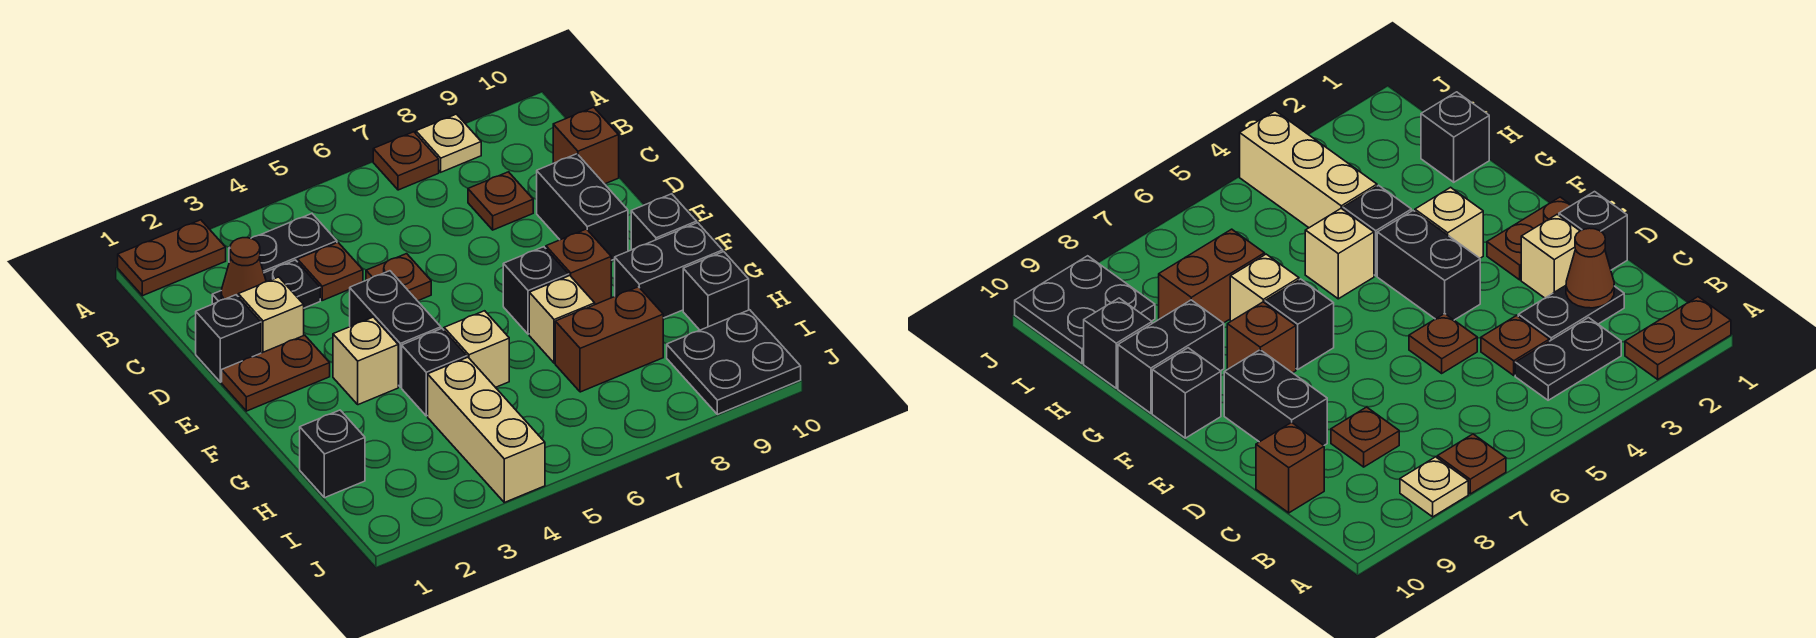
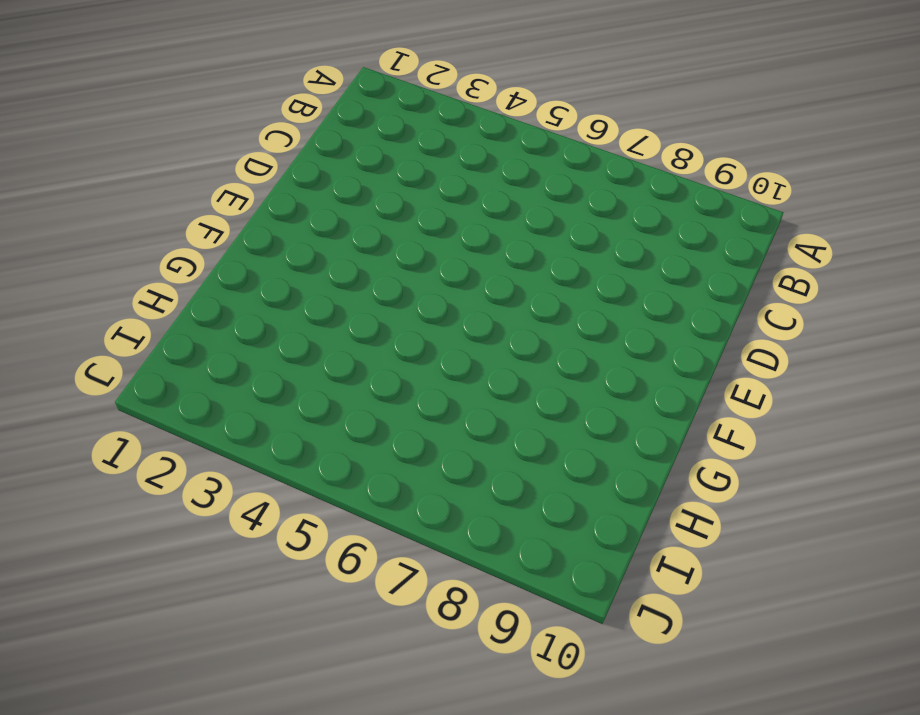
none -> brown plate A1:A2 level 1
none -> brown plate A7 level 1
none -> tan plate A8 level 1

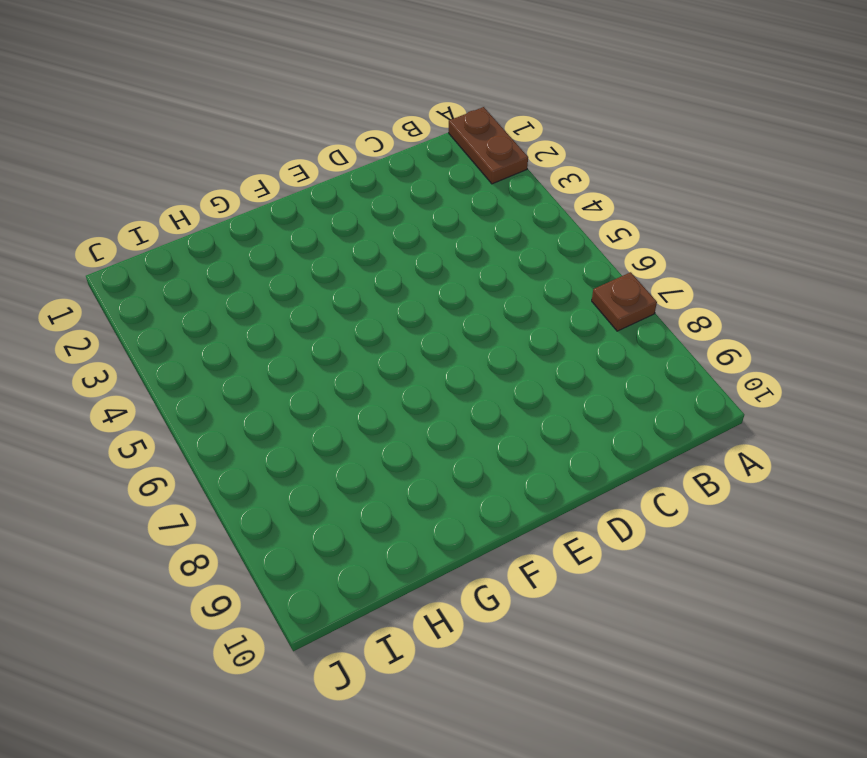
none -> tan plate A8 level 1
none -> black plate B3:B4 level 1
none -> black plate C2:C3 level 1

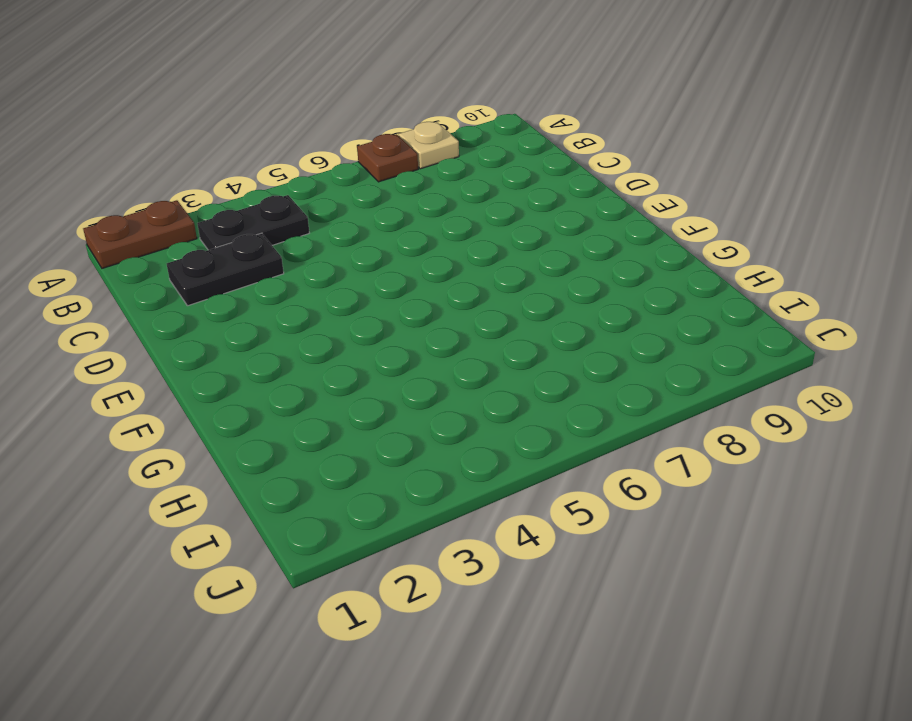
none -> brown plate C4 level 1
none -> brown plate C8 level 1
none -> brown brick C10 level 1

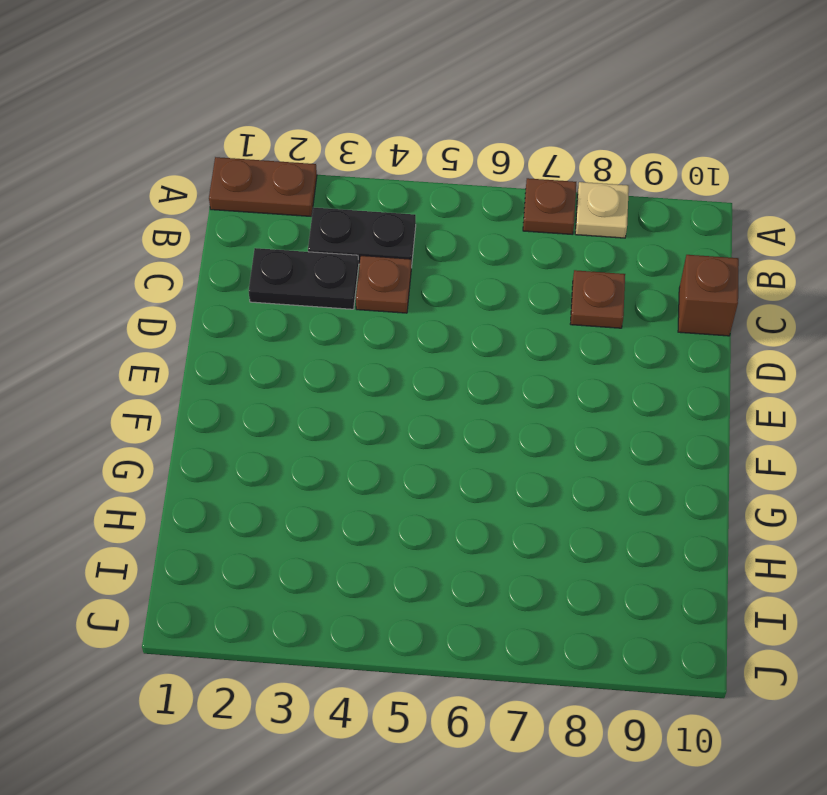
none -> black brick D1 level 1
none -> tan brick D2 level 1
none -> brown plate D5 level 1

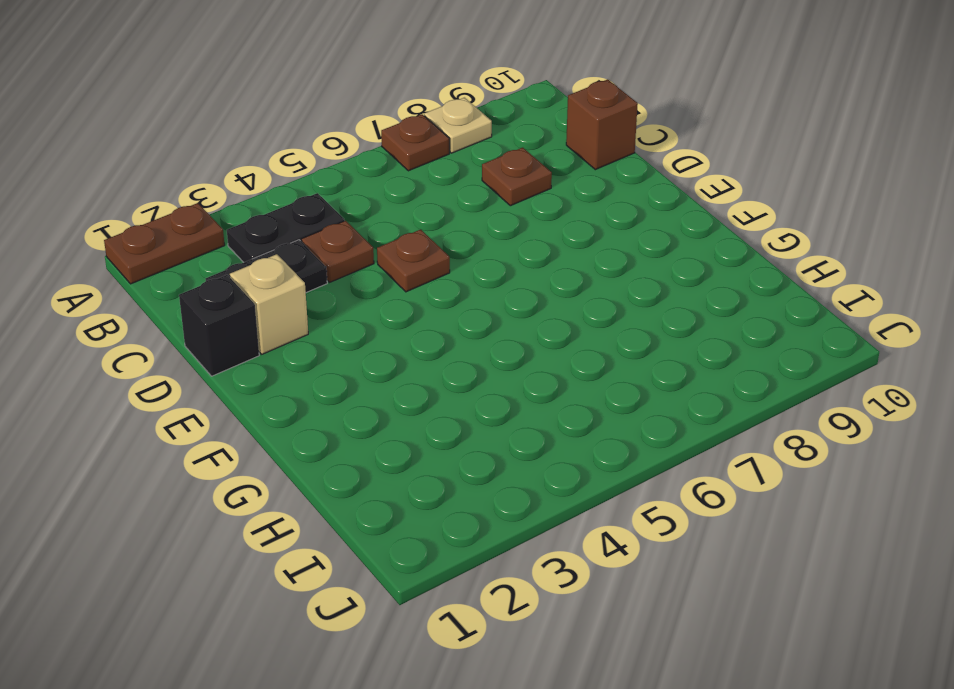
none -> black brick D9:E9 level 1
none -> brown plate E1:E2 level 1
none -> black brick E4:F4 level 1

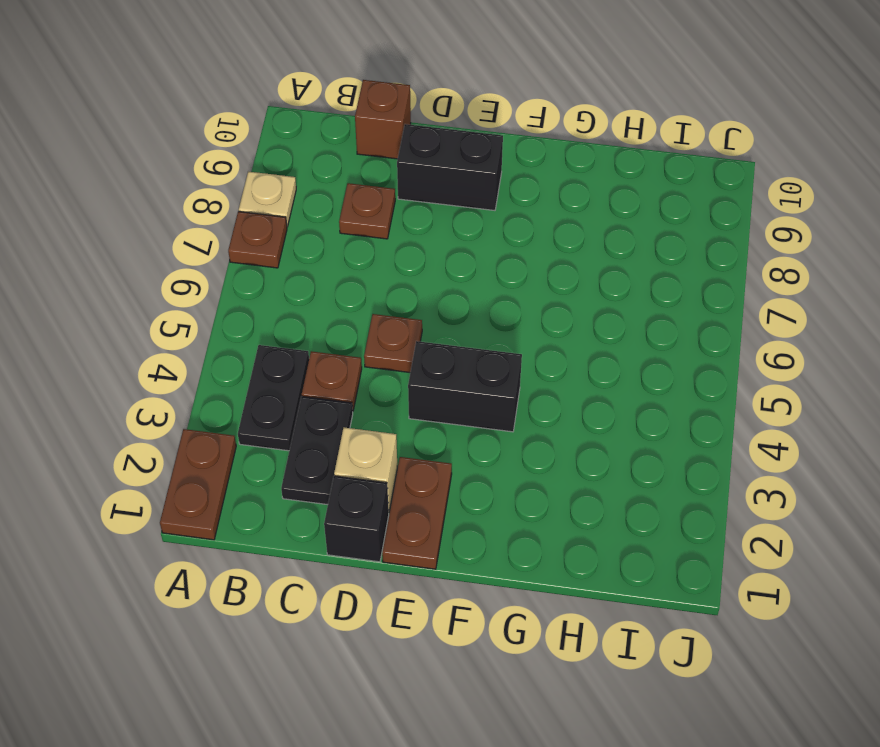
none -> tan brick F3 level 1
none -> black brick F7 level 1
none -> brown brick F8 level 1

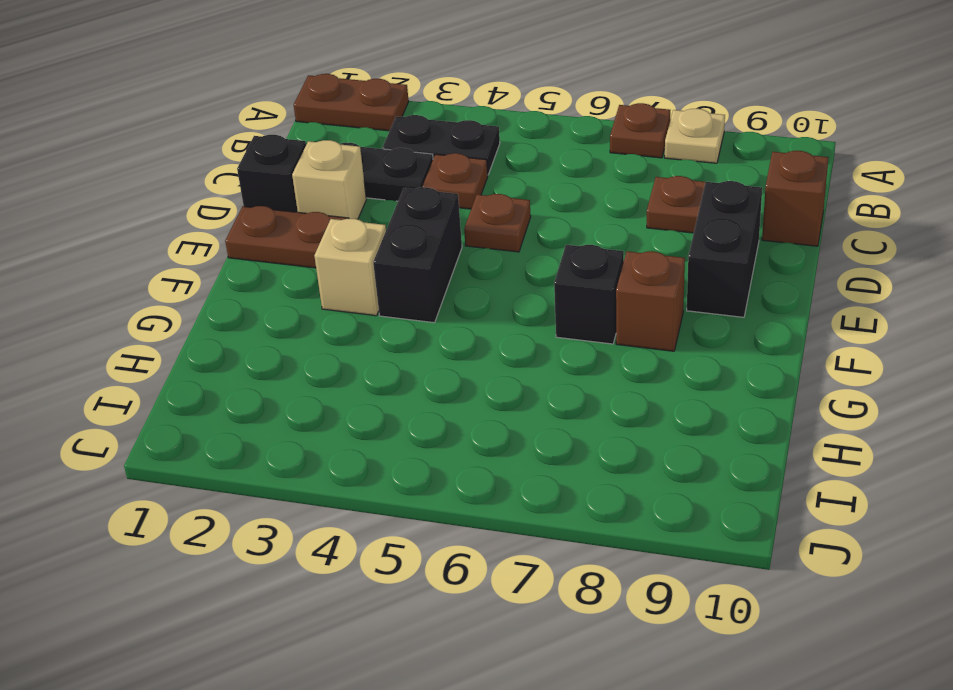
none -> black brick F10 level 1
none -> black brick G4 level 1
none -> tan brick G5 level 1

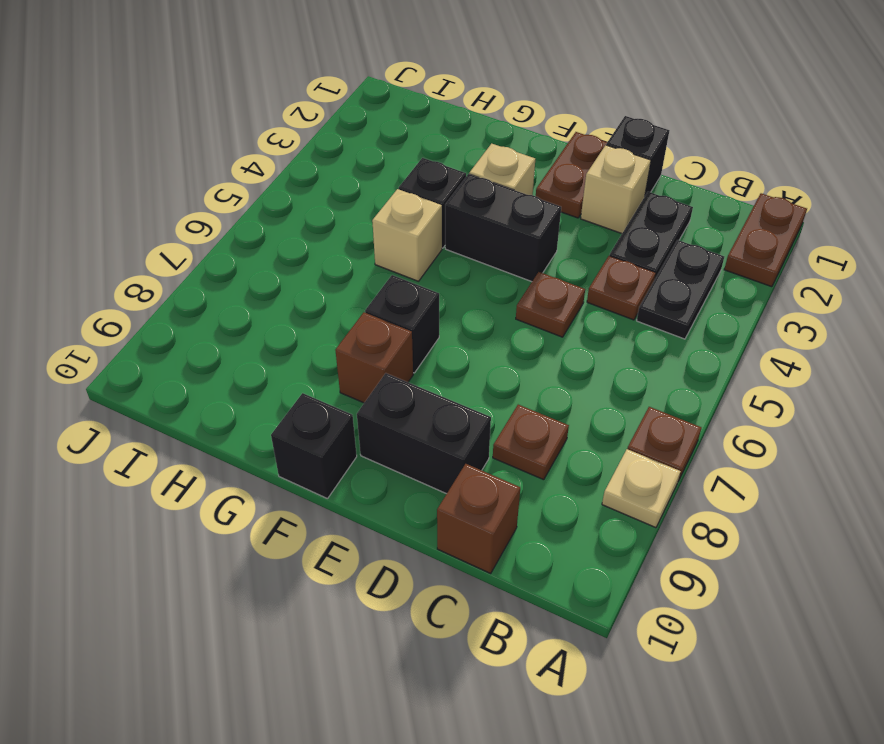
none -> tan brick G7 level 1
none -> black brick G9:G10 level 1
none -> black brick H1 level 1

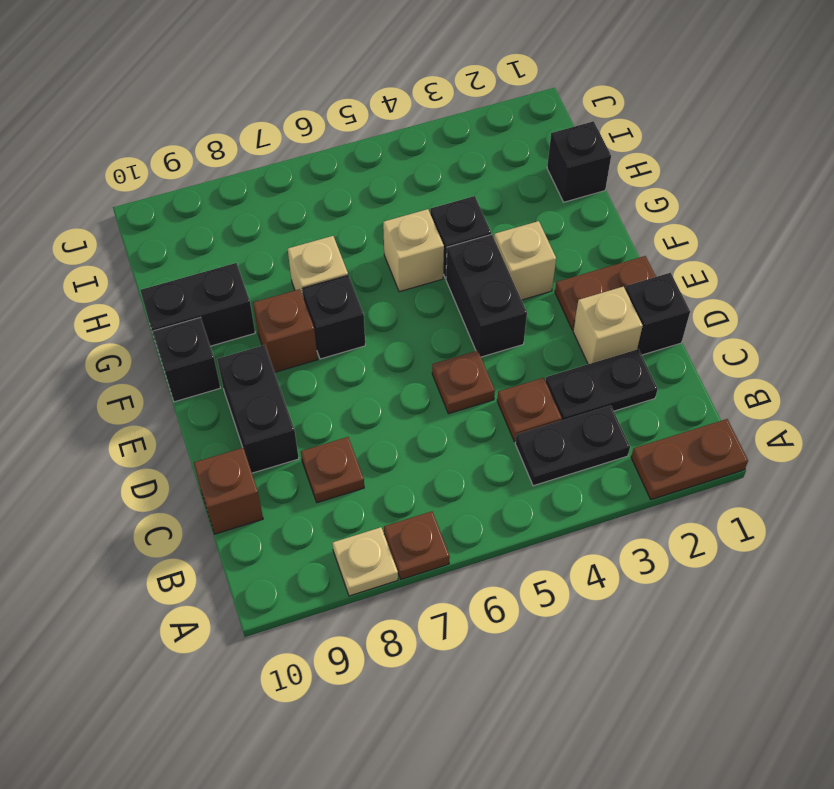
none -> tan brick H4:J4 level 1
none -> brown brick H7:H8 level 1
none -> black brick H10 level 1

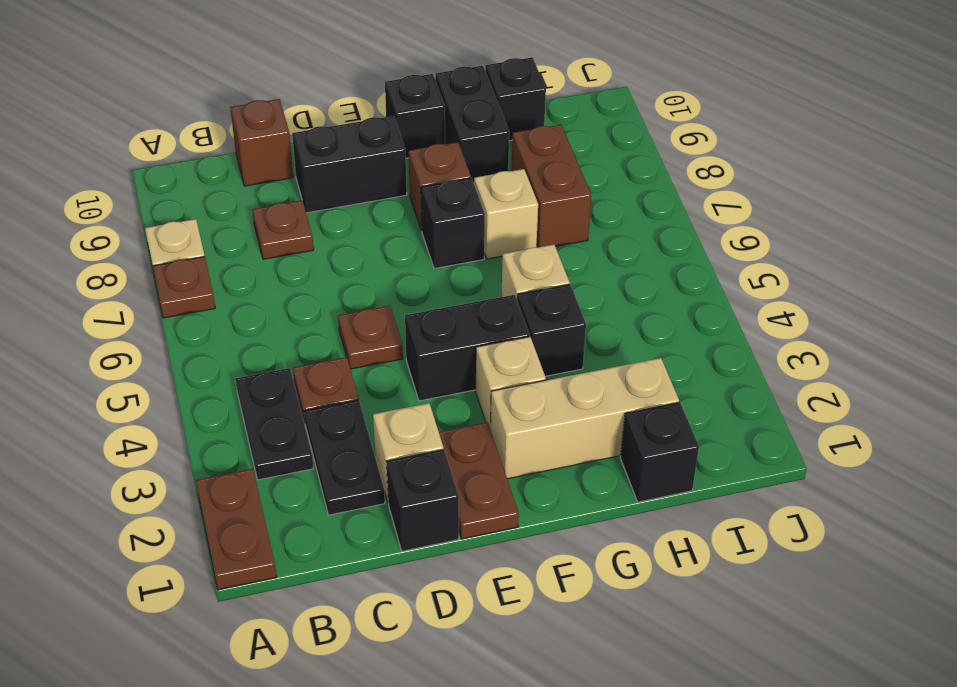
tan brick F2:H2 level 1 -> tan brick H4:J4 level 1
none -> black plate I9:J10 level 1
none -> brown cone C2 level 2

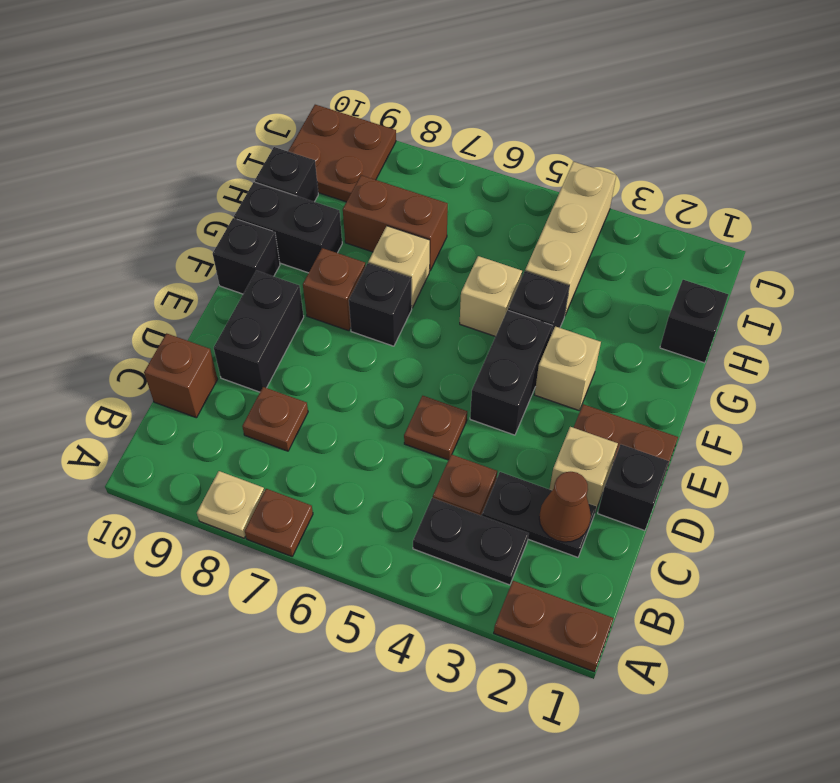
brown plate I9:J10 level 1 -> black plate I9:J10 level 1

